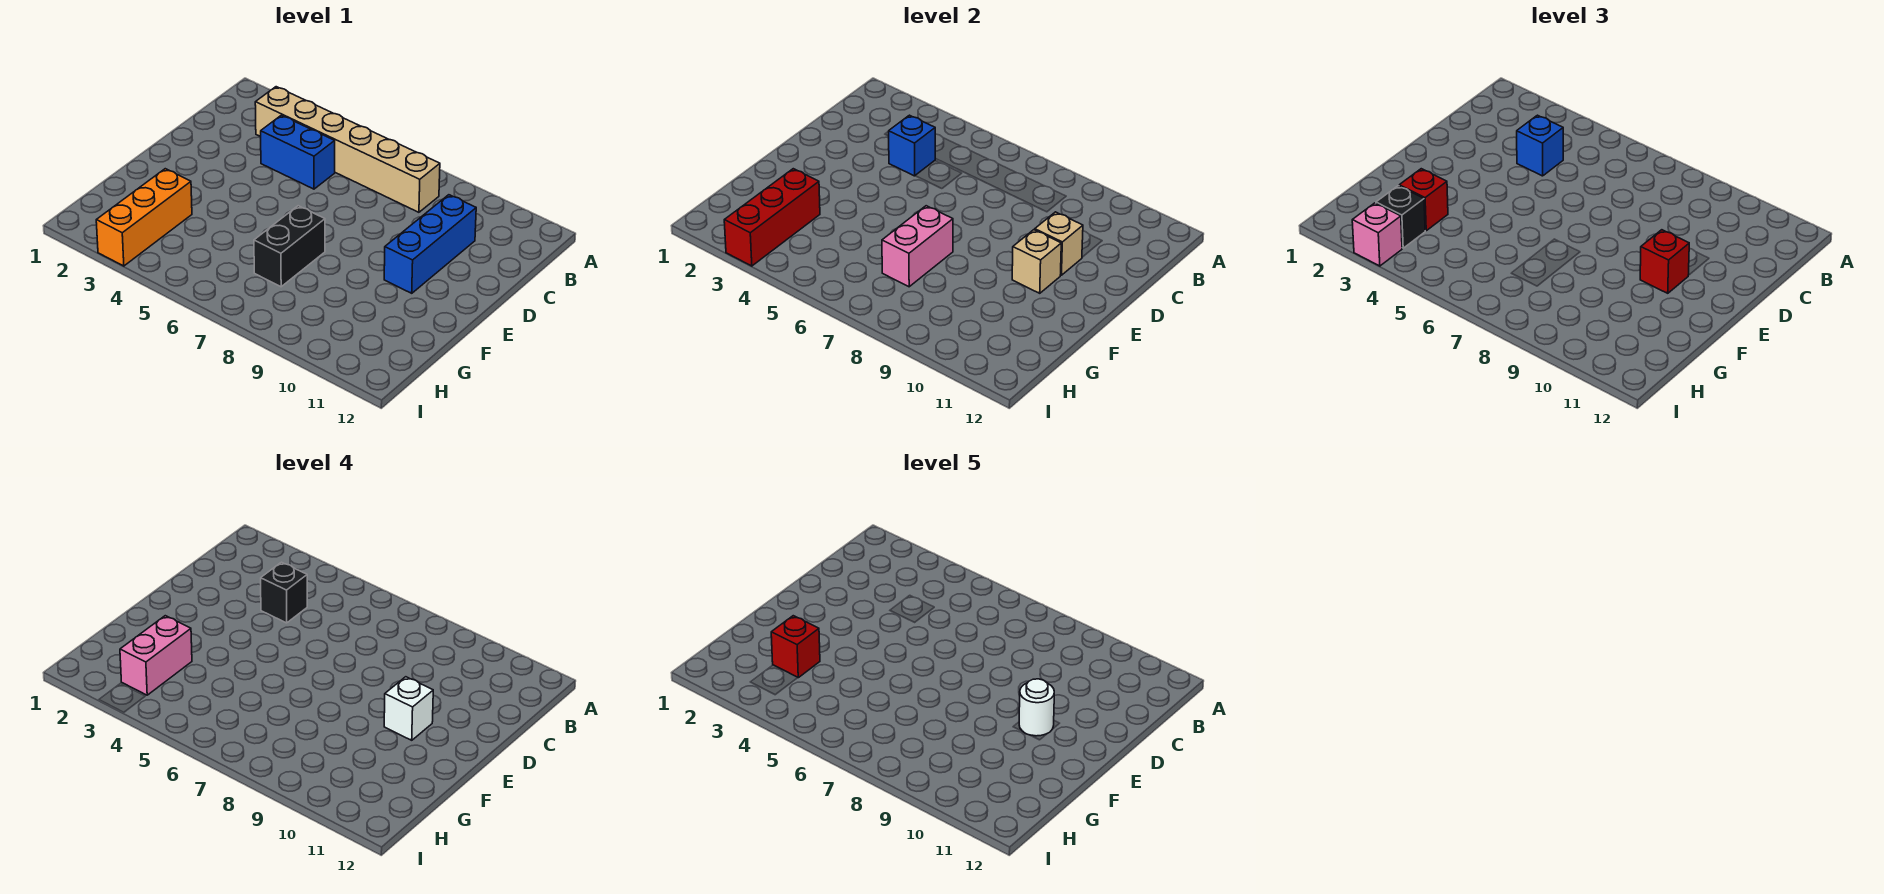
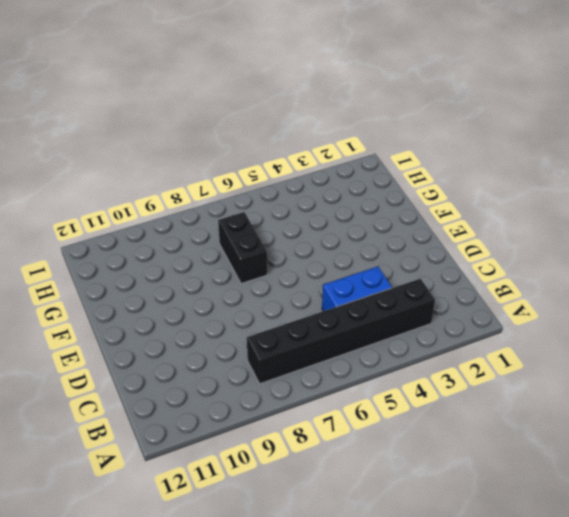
black brick B3:B8 level 1 -> tan brick B3:B8 level 1
none -> blue brick C10:E10 level 1
none -> orange brick G3:I3 level 1
none -> blue brick C4 level 2

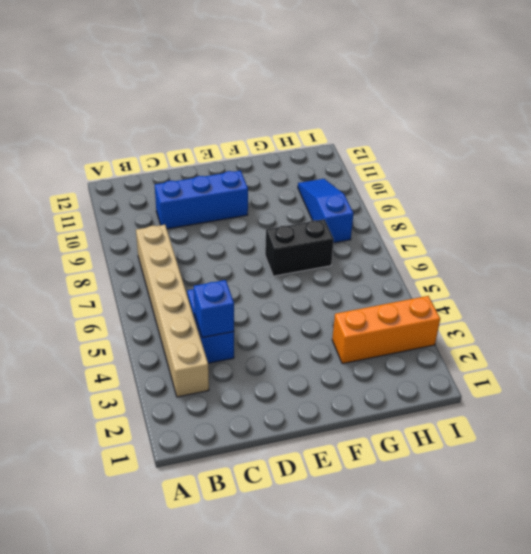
blue slope H8:H10 level 1 top 8 -> none
none -> tan brick D10 level 2
none -> tan brick E10 level 2
none -> pink brick F7:G7 level 2

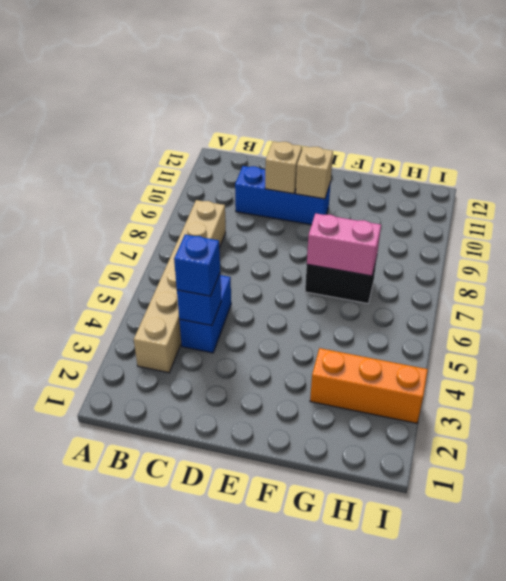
none -> red brick G3:I3 level 2
none -> red brick E10 level 3
none -> red brick G3 level 3

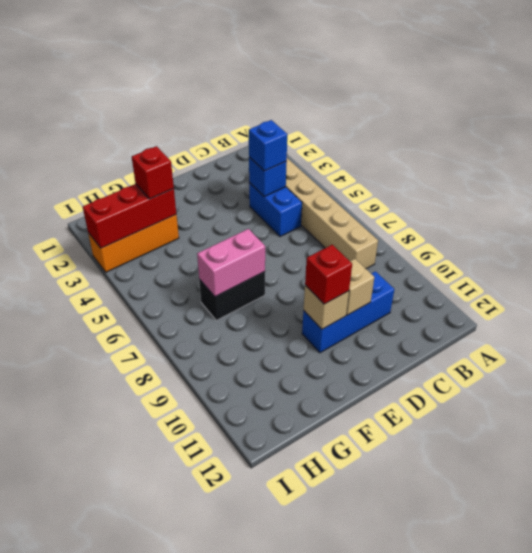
none -> black brick H3 level 3
none -> pink brick I3 level 3
none -> black brick C4 level 4

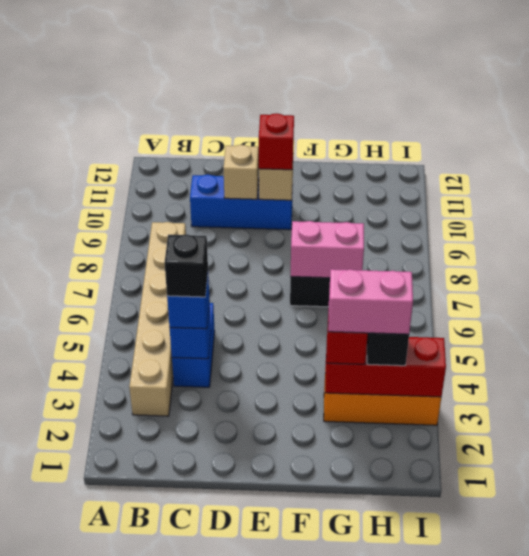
none -> pink brick I3 level 3
none -> white brick E10 level 4
none -> white round brick E10 level 5

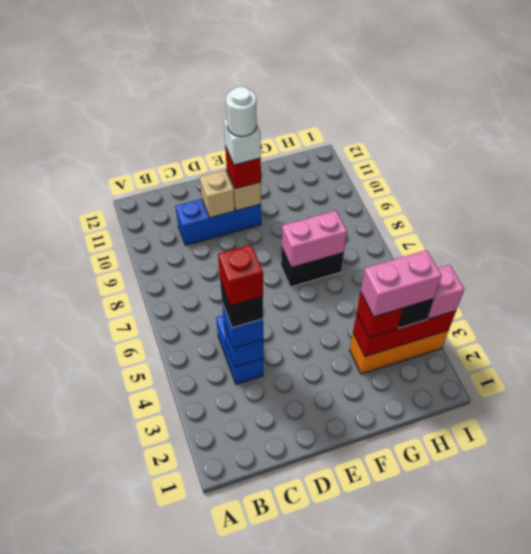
red brick C4 level 5 -> red brick G3 level 5
none -> tan brick B3:B8 level 1

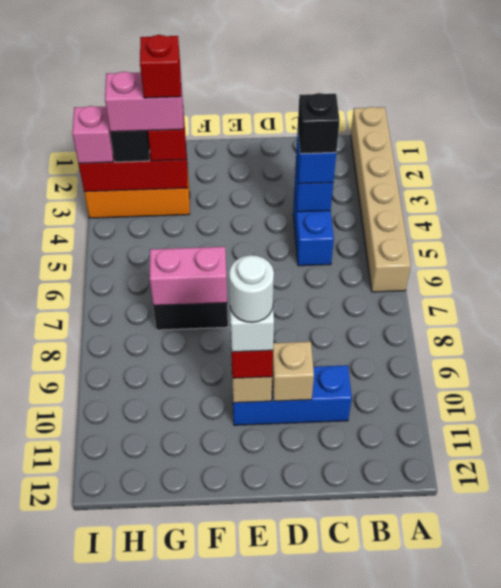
tan brick A1:A6 level 1 -> tan brick B3:B8 level 1

